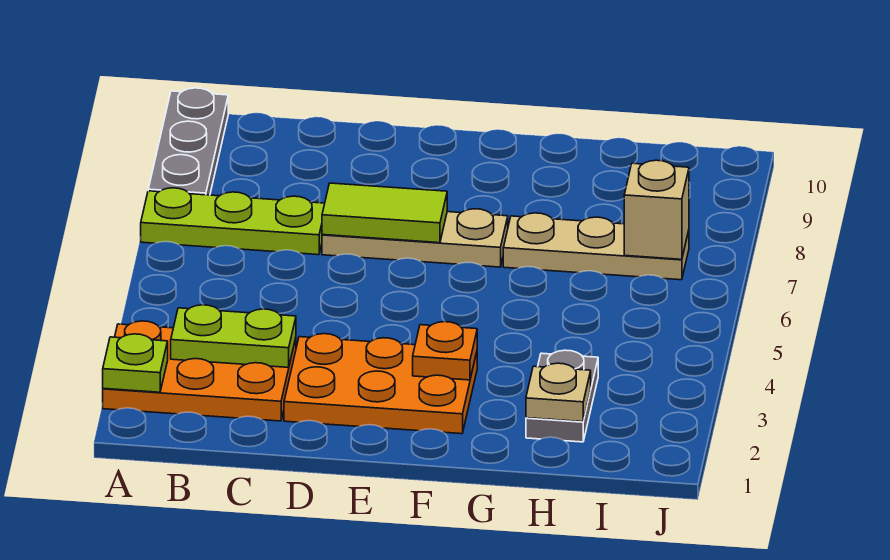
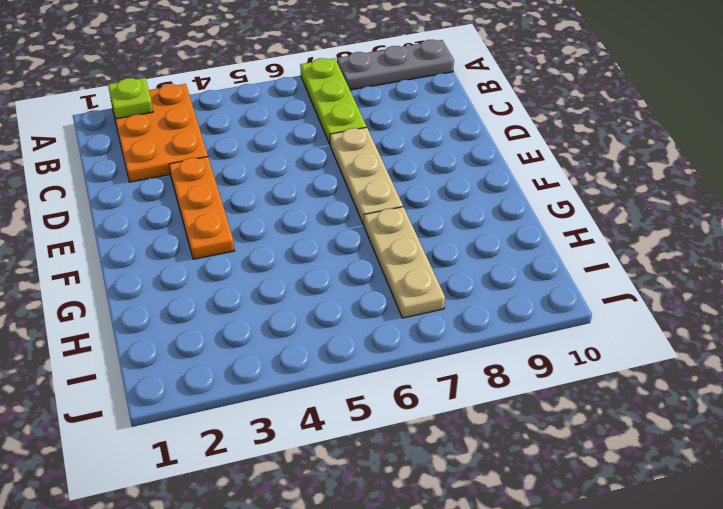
orange plate D3:F3 level 1 -> orange plate D2:F3 level 1
none -> grey plate H2:H3 level 1
none -> lime plate B3:C3 level 2
none -> lime tile D7:E7 level 2

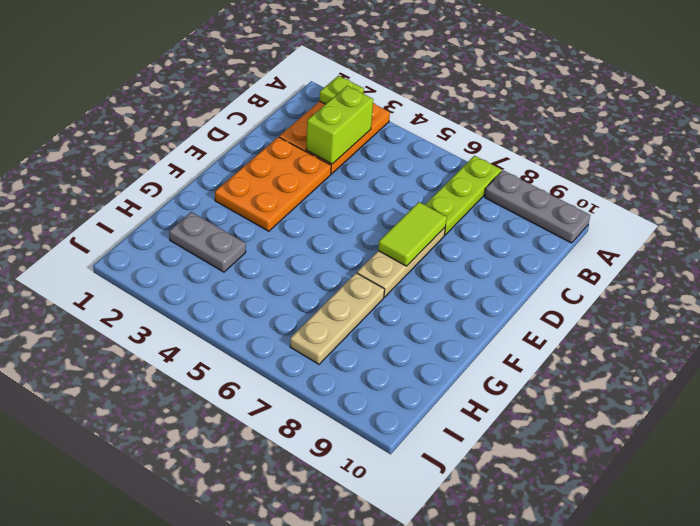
lime brick B3:C3 level 2 -> lime plate B3:C3 level 2
none -> orange plate F3 level 2
none -> tan plate H2 level 2
none -> tan brick I7 level 2

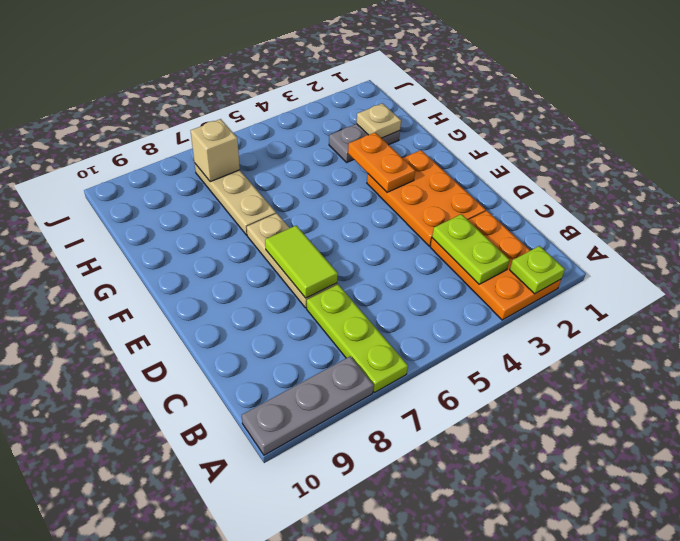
orange plate F3:G3 level 2 -> orange plate F3 level 2

